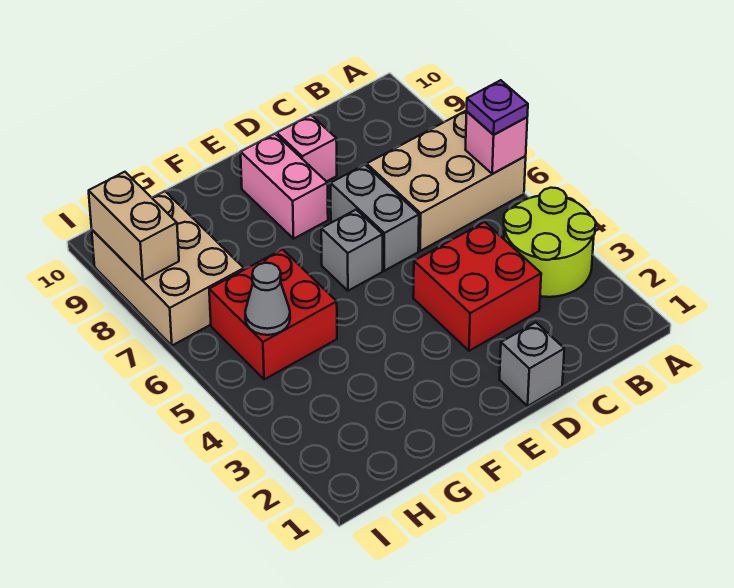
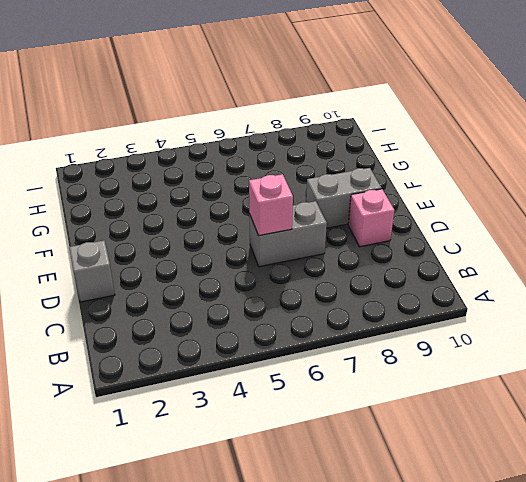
pink brick D6 level 2 -> pink brick A6 level 2
grey brick E8:E9 level 1 -> pink brick E8:E9 level 1
none -> lime round brick A3:B4 level 1
none -> tan brick A6:C7 level 1
none -> red brick C3:D4 level 1

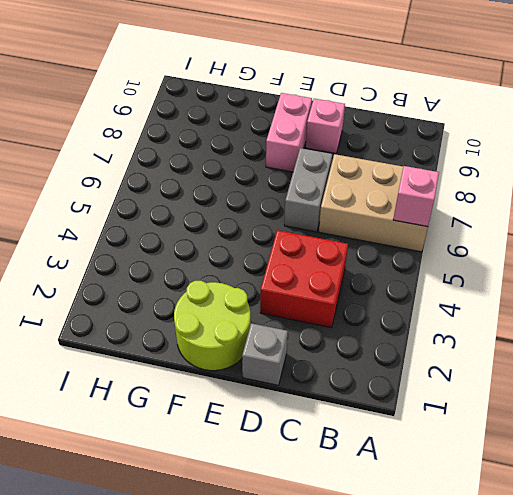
lime round brick E1:F2 level 1 -> lime round brick A3:B4 level 1
none -> grey brick E6 level 1
none -> red brick G5:H6 level 1
none -> tan brick H7:I9 level 1

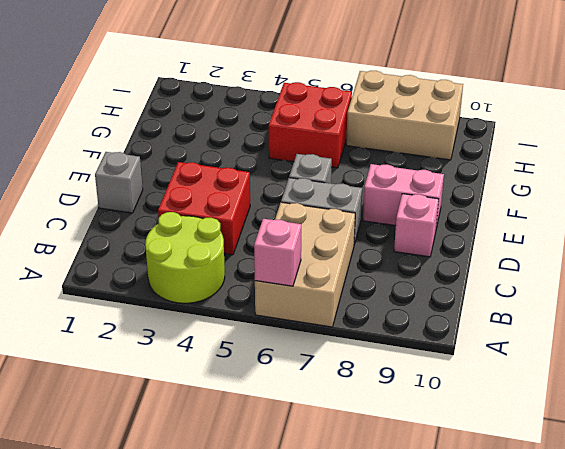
none -> grey cone H5 level 2
none -> tan brick I8:I9 level 2
none -> purple plate A6 level 3

